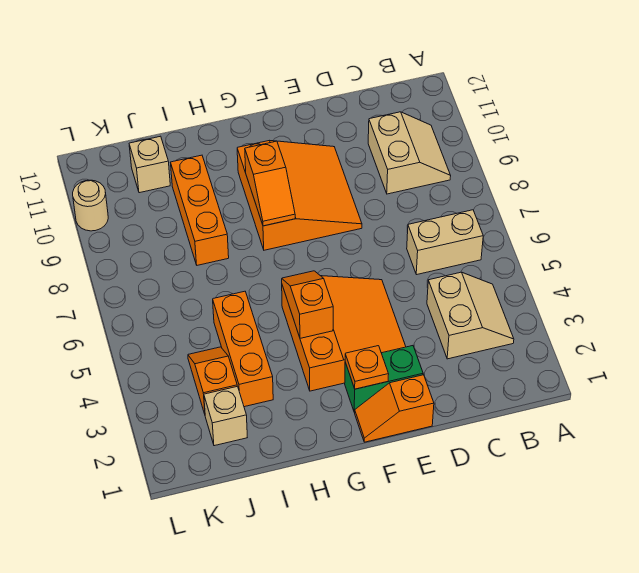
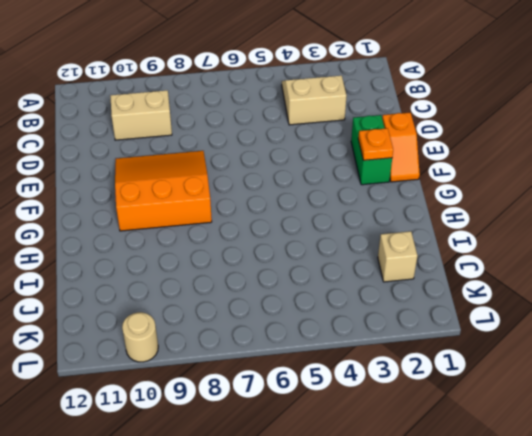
none -> tan brick B6:C6 level 1
none -> orange slope E3:G5 level 1 top G
none -> orange brick I3:I5 level 1

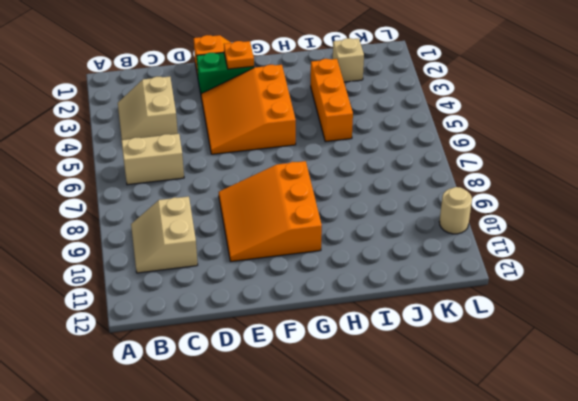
none -> orange brick I8:I10 level 1
none -> orange slope J3:J4 level 1 top 3
none -> tan brick J11 level 1

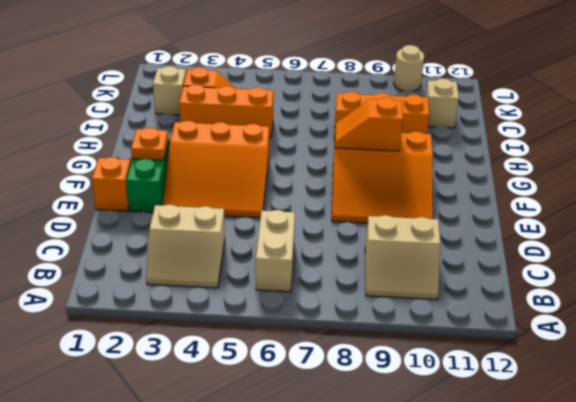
none -> orange slope G4:G5 level 2 top 4

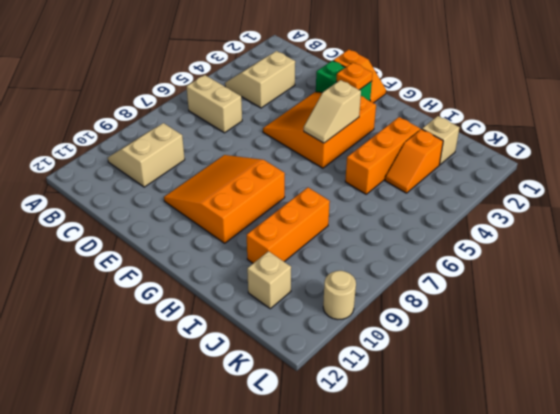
tan slope G4:G5 level 2 top 4 -> orange slope G4:G5 level 2 top 4
none -> orange slope G8:G9 level 2 top 9

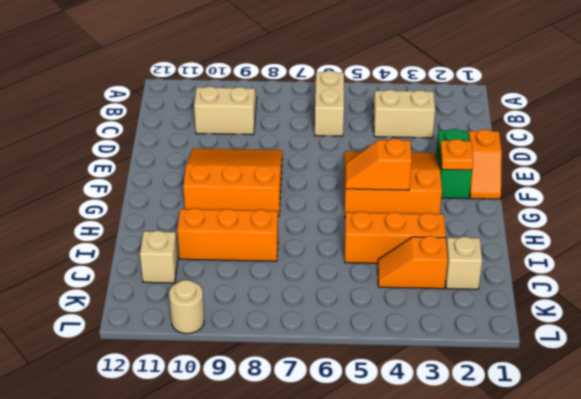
none -> orange slope G8:G9 level 2 top 9

